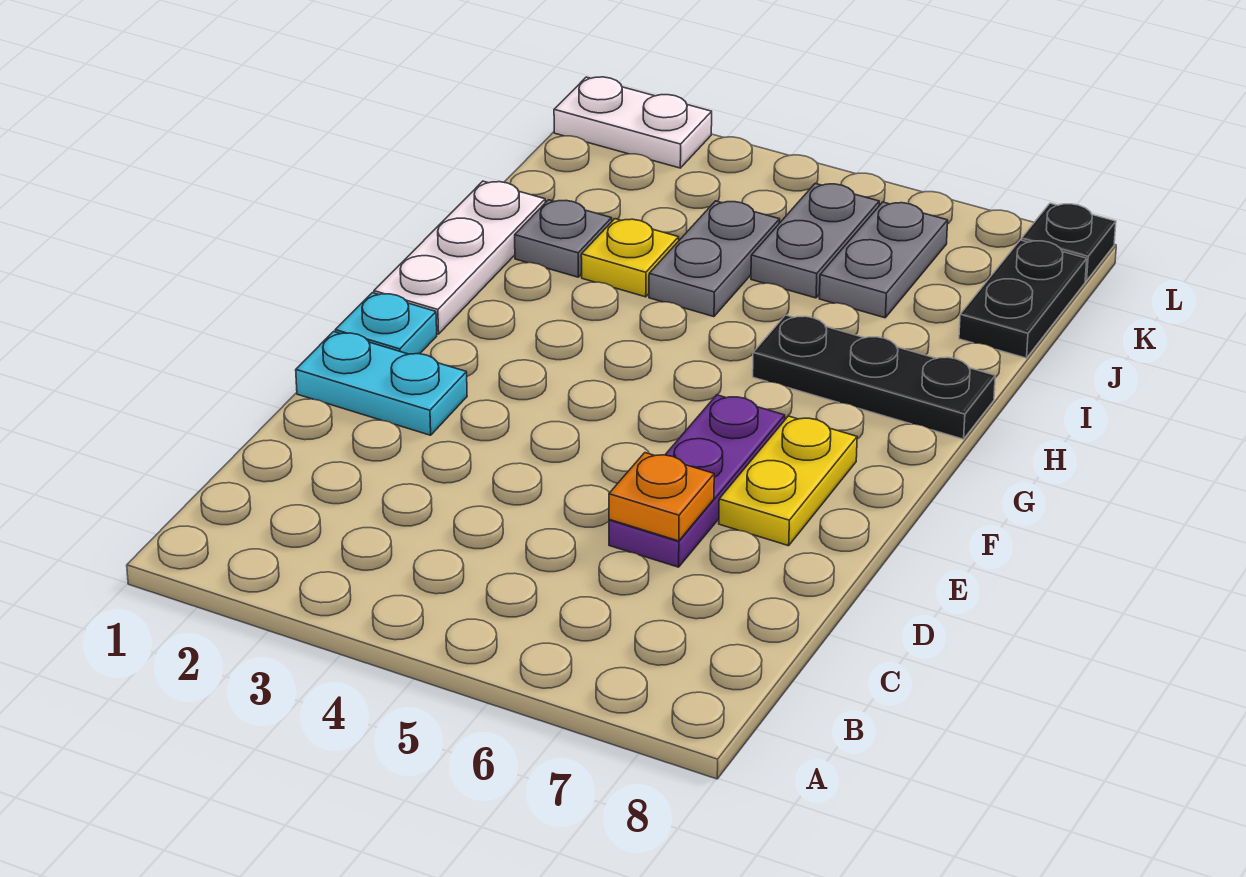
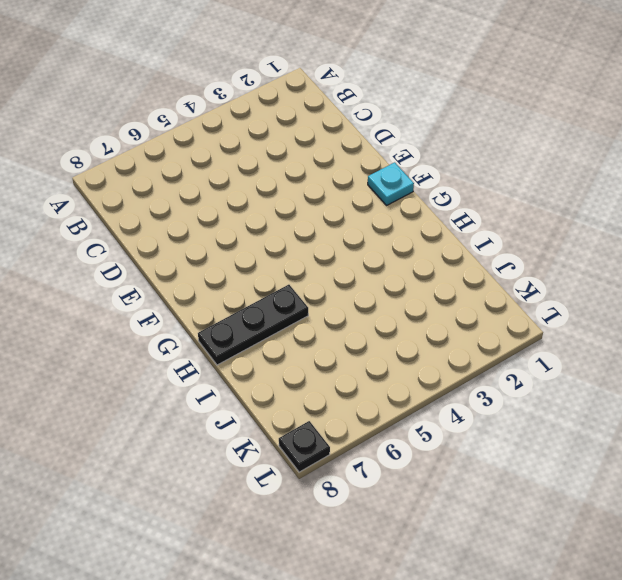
none -> purple plate D6:F6 level 1
none -> cyan plate E1:E2 level 1
none -> yellow plate E7:F7 level 1

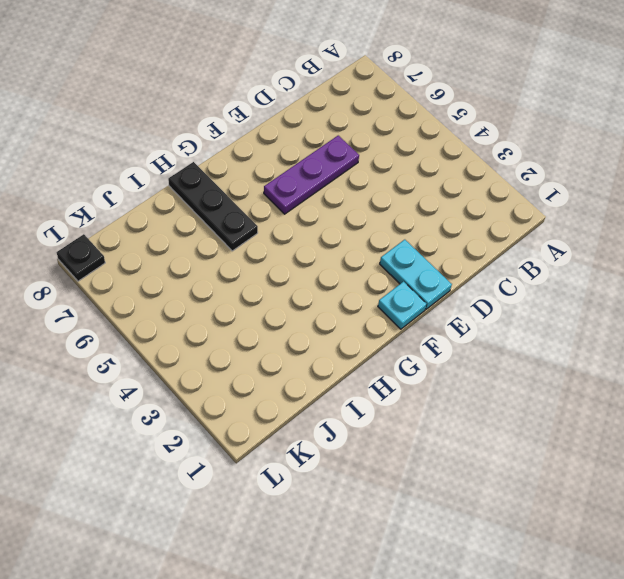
none -> yellow plate E7:F7 level 1
none -> white plate G1:I1 level 1
none -> grey plate I2 level 1

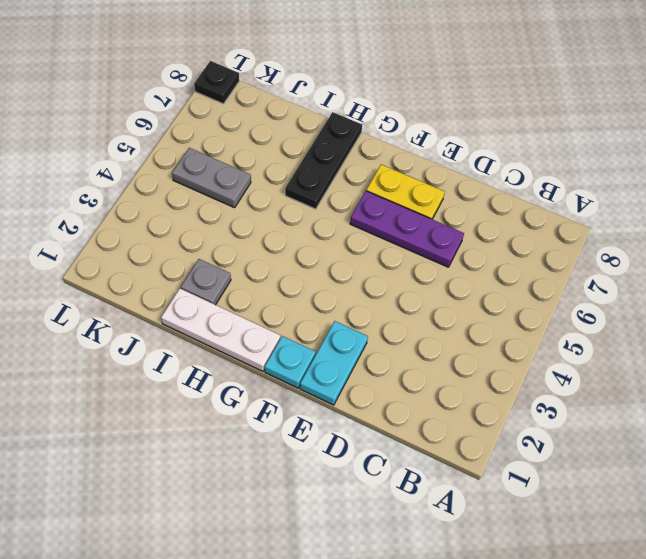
none -> yellow plate I3 level 1
none -> grey plate I4:J4 level 1
none -> grey plate J6:K6 level 1

